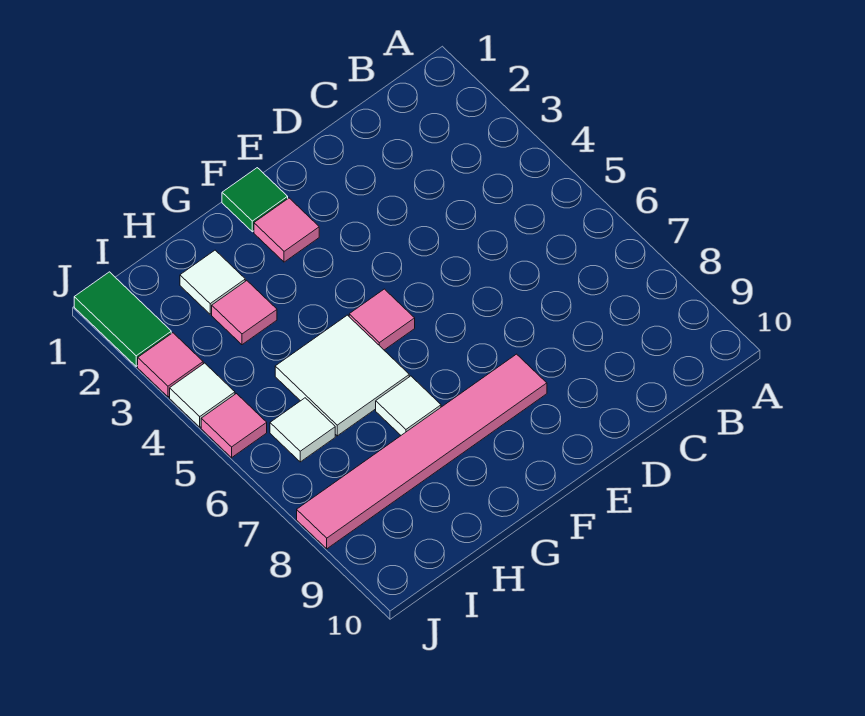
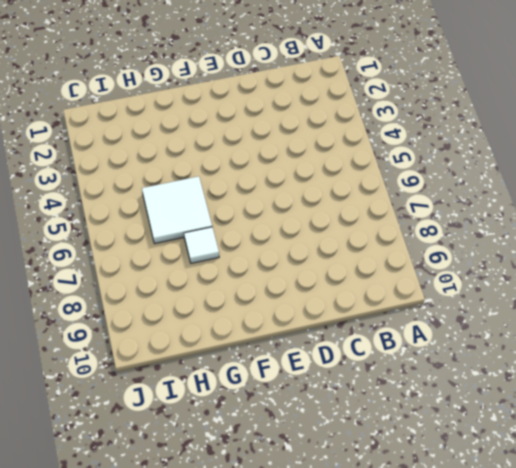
none -> pink tile E8:J8 level 1
none -> green tile F1 level 1
none -> pink tile F2 level 1

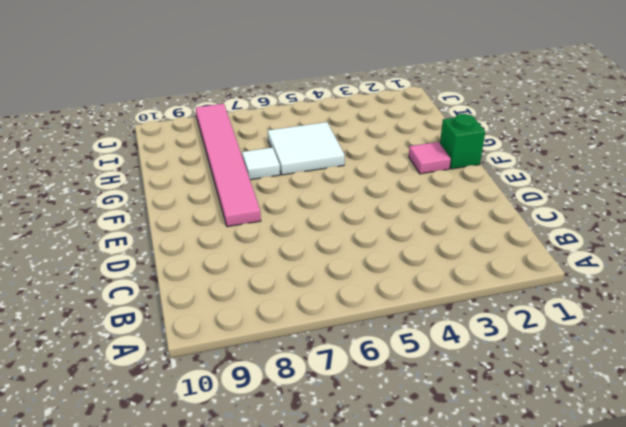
green brick F1 level 1 -> green tile F1 level 1
none -> pink tile F5 level 1
none -> white tile H2 level 1
none -> pink tile H3 level 1

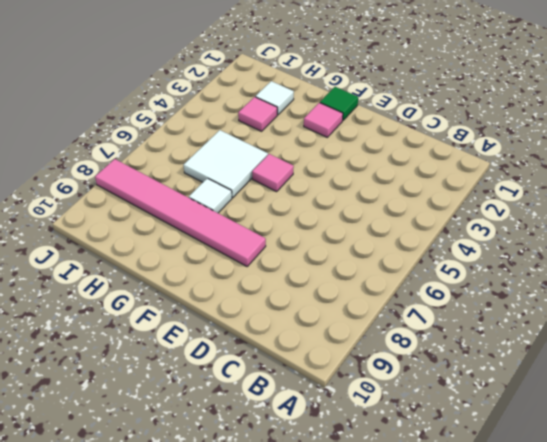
none -> white tile I6 level 1
none -> green tile J1:J2 level 1
none -> pink tile J3 level 1

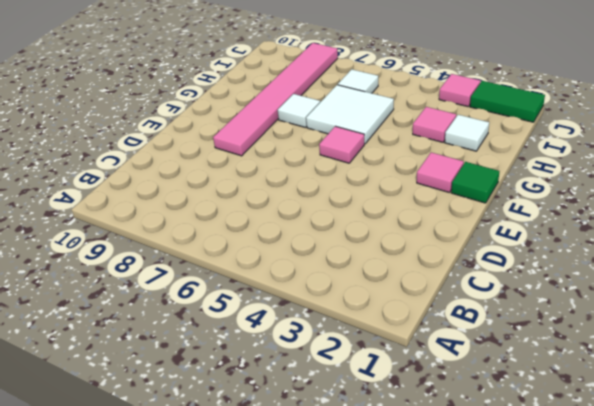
none -> white tile J4 level 1
none -> pink tile J5 level 1

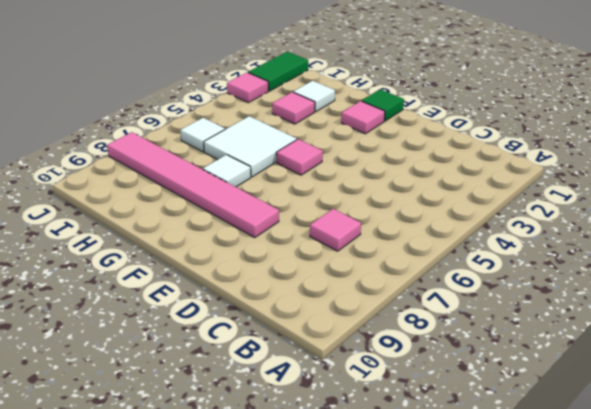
pink tile C7 level 1 -> pink tile J5 level 1
none -> white tile J4 level 1

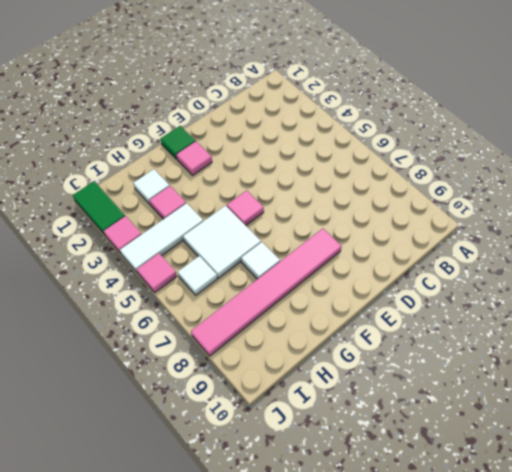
white tile H4:J4 level 1 -> white tile J4 level 1

